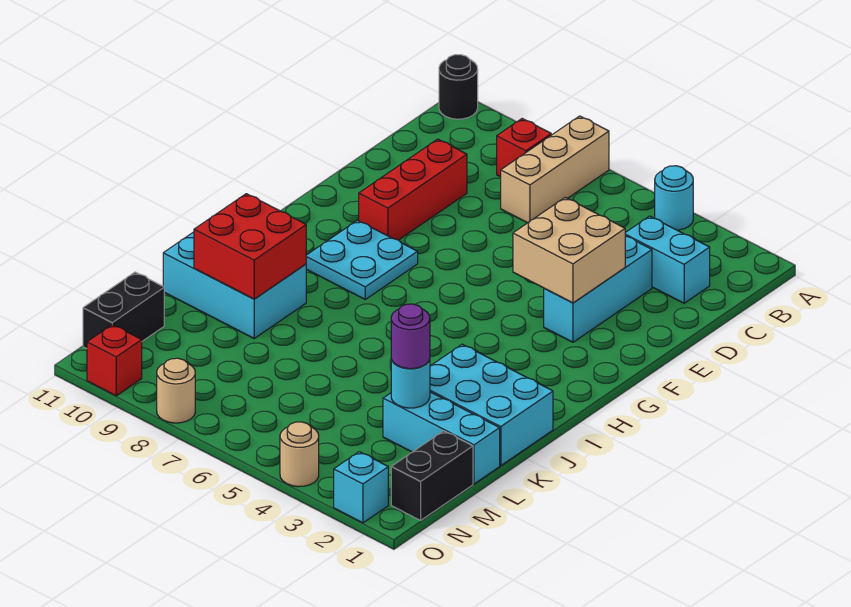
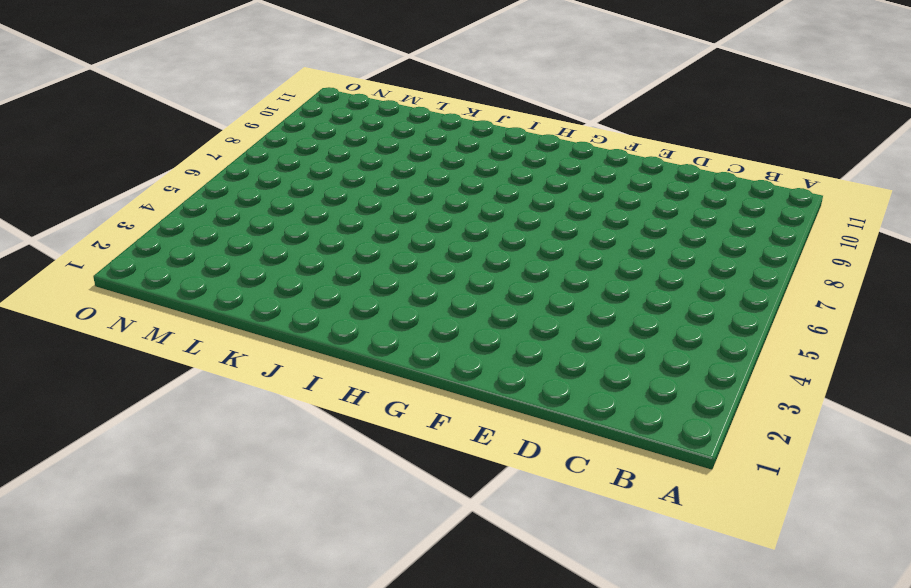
none -> cyan round brick A4 level 1
none -> tan brick A7:C7 level 1
none -> black round brick A11 level 1

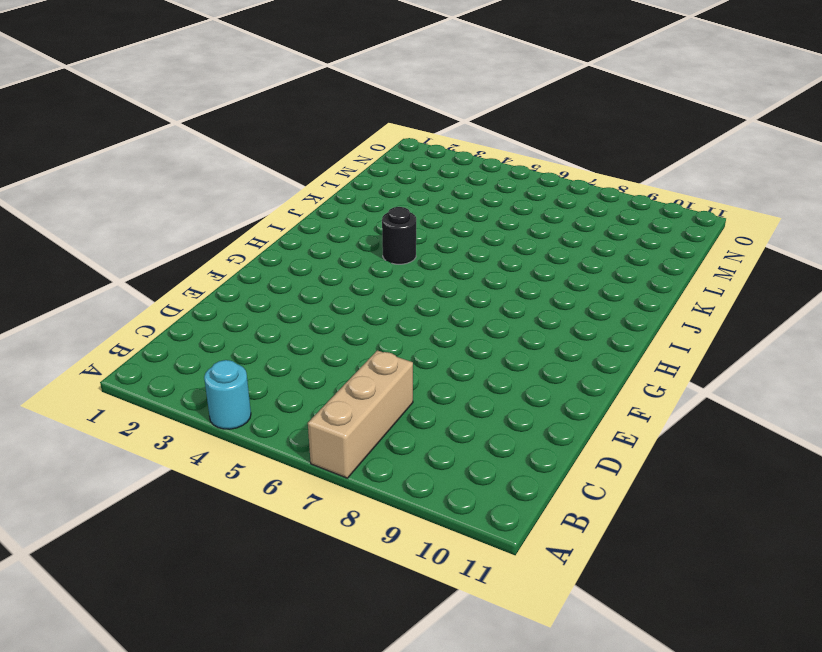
black round brick I4 level 1 -> black round brick A11 level 1
none -> red brick B8 level 1
none -> cyan brick C2:C3 level 1
none -> cyan brick D3:F3 level 1

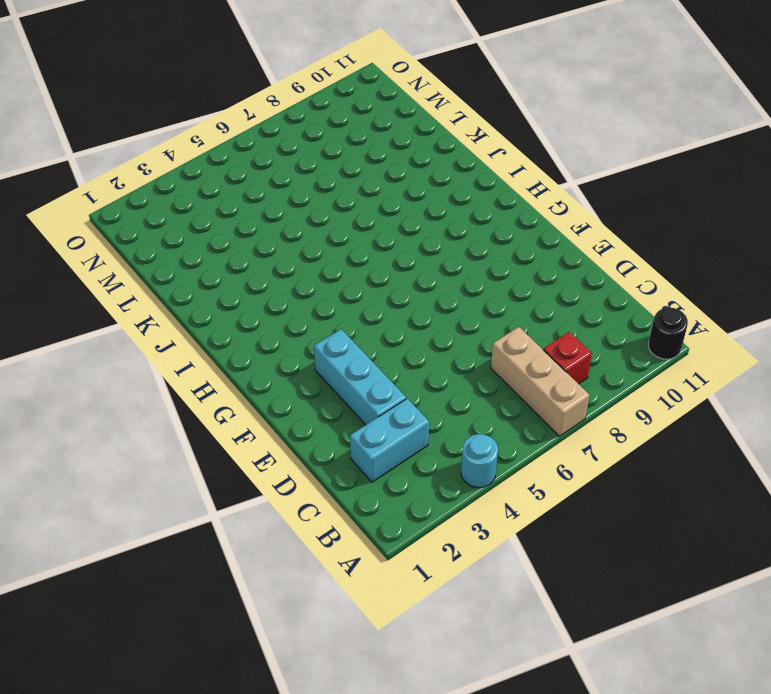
none -> red brick D9:F9 level 1
none -> cyan plate G8:H9 level 1
none -> cyan brick J1:K3 level 1

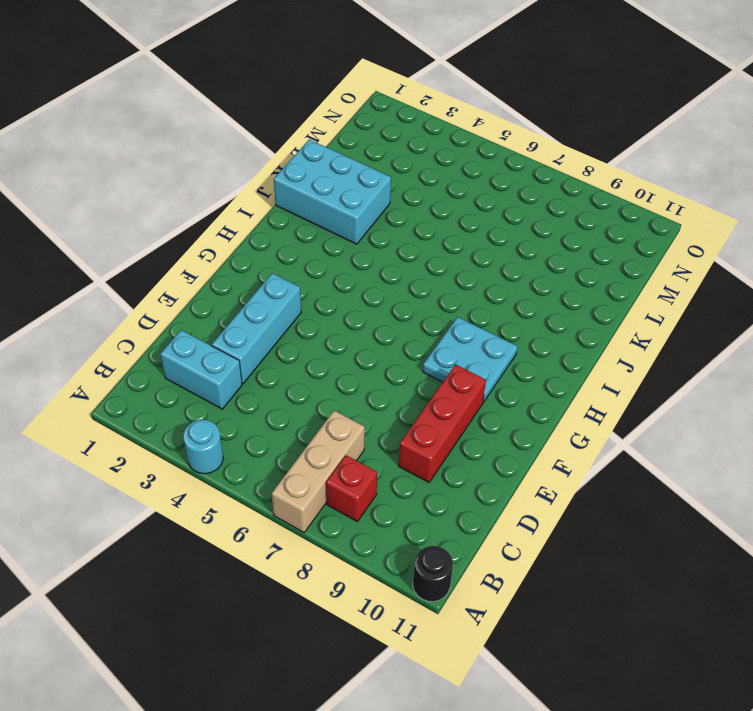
none -> cyan brick J9:K11 level 1
none -> cyan brick L1:L3 level 1
none -> black brick M1:N1 level 1

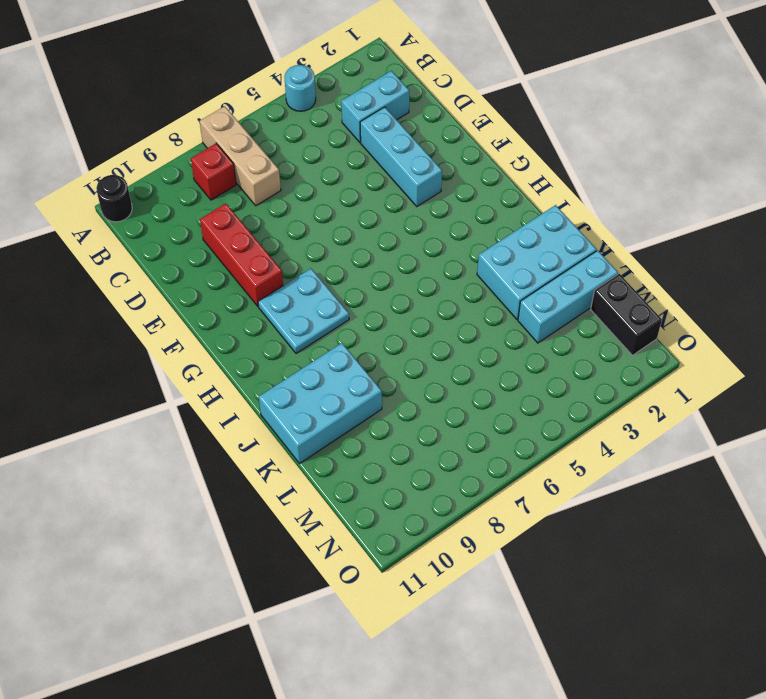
none -> black brick M11:N11 level 1
none -> cyan brick O2 level 1
none -> tan round brick O4 level 1

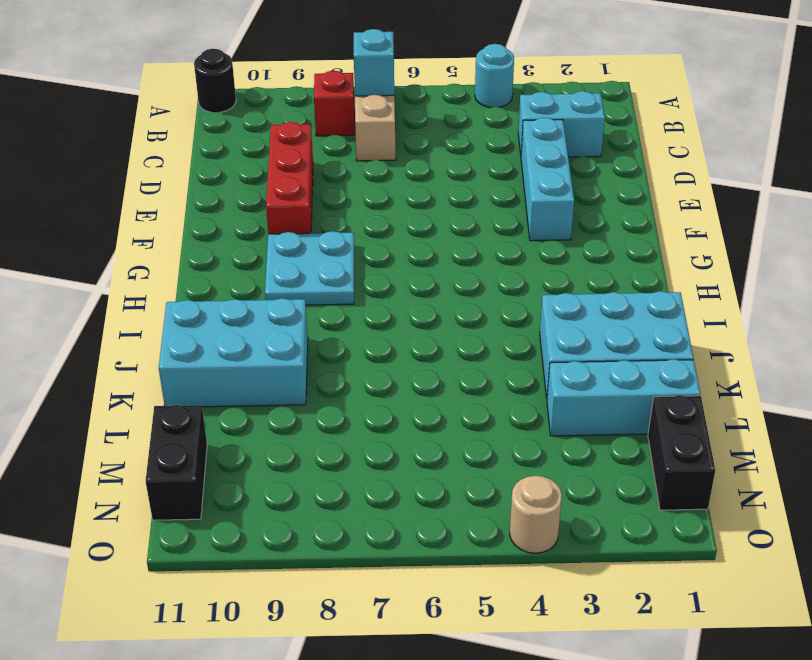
cyan brick B7 level 2 -> cyan brick O2 level 1
none -> tan round brick O8 level 1
none -> red brick O10 level 1
none -> tan brick E3:F4 level 2

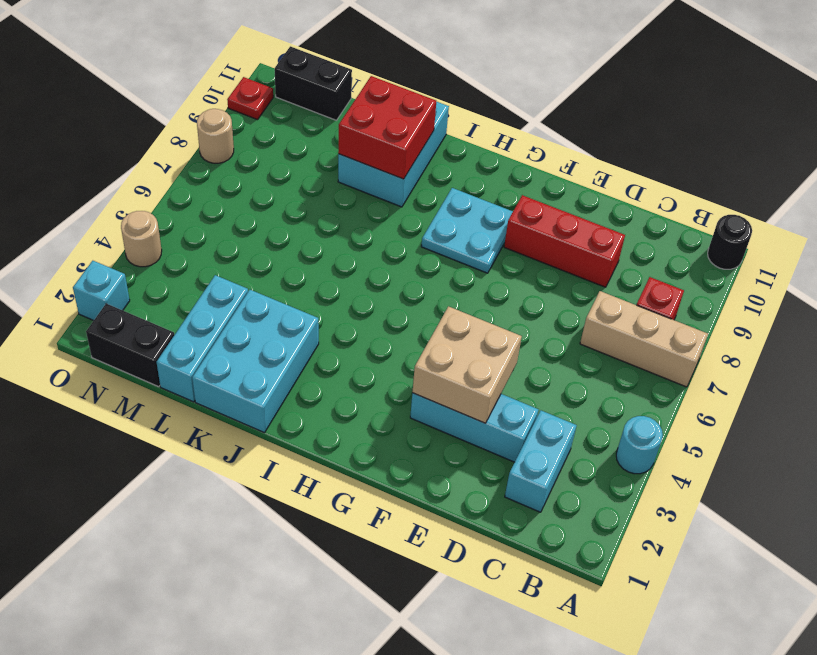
red plate O10 level 1 -> red brick O10 level 1
none -> cyan round brick L3 level 2
none -> purple round brick L3 level 3

